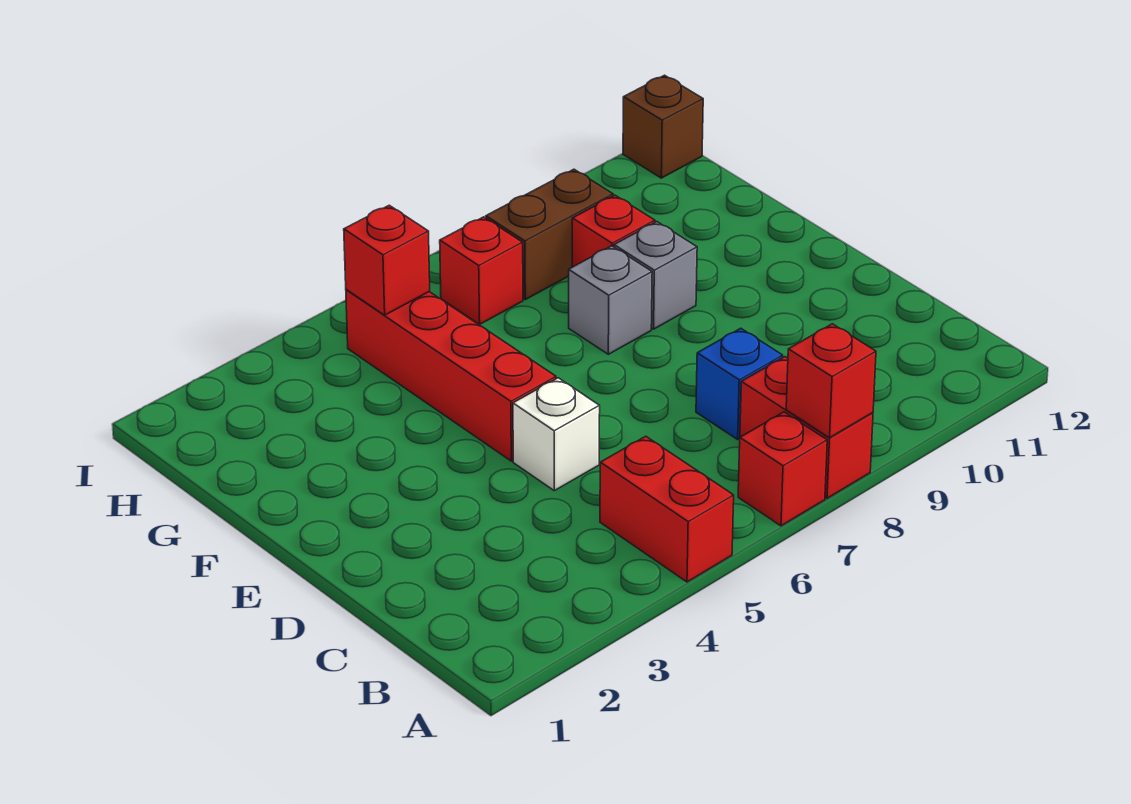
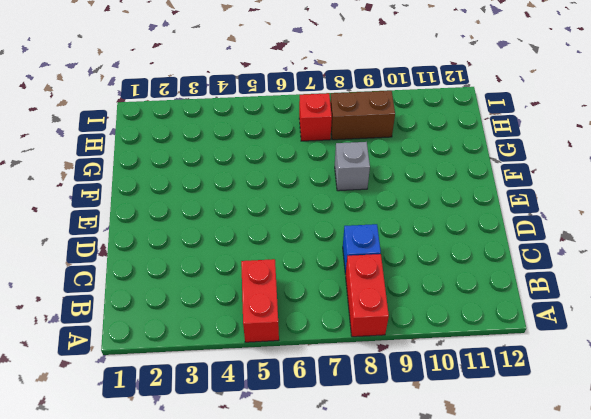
none -> red brick A7 level 1
none -> white brick D5 level 1
none -> red brick E5:H5 level 1

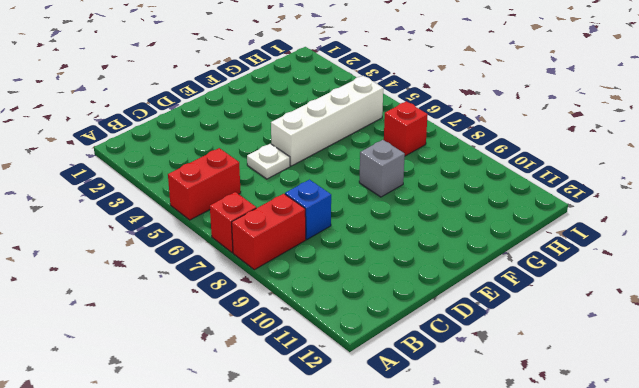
white plate D5 level 1 -> white brick D5 level 1
white brick E5:H5 level 1 -> red brick E5:H5 level 1
none -> grey brick F9 level 1
none -> red brick G9 level 1
none -> brown brick H8:H9 level 1

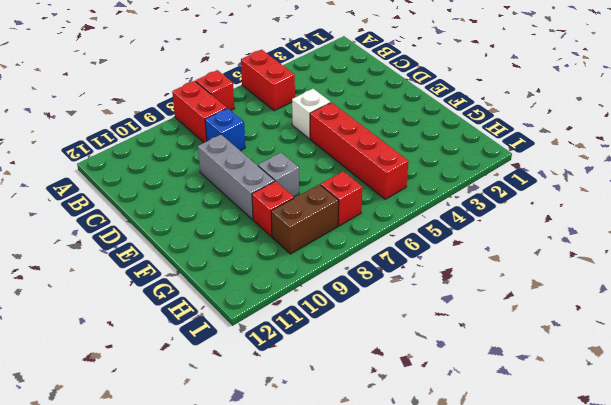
grey brick D9:F9 level 1 -> grey brick F9 level 1
none -> brown brick I12 level 1
none -> red brick A8 level 2
none -> red brick H5 level 2

